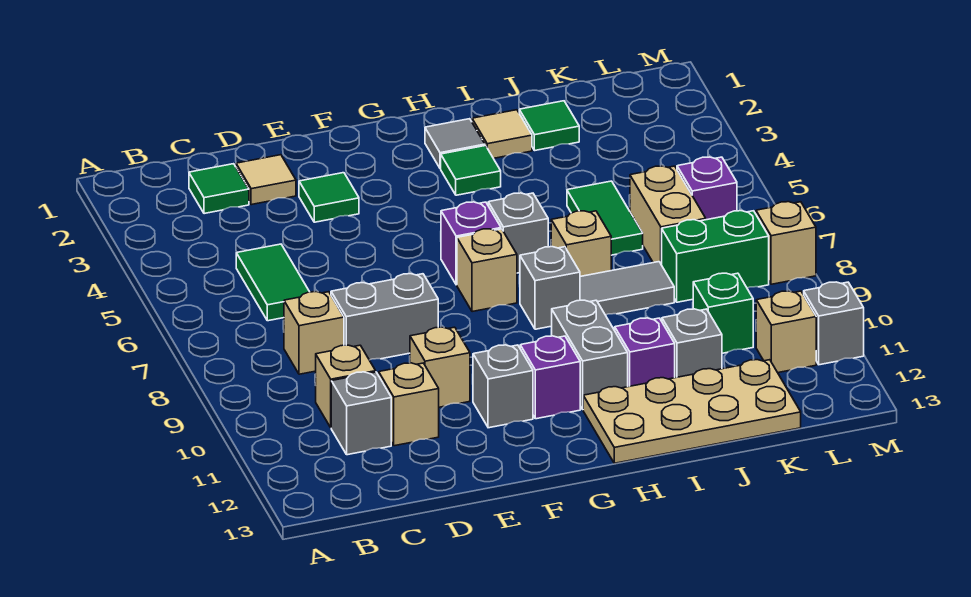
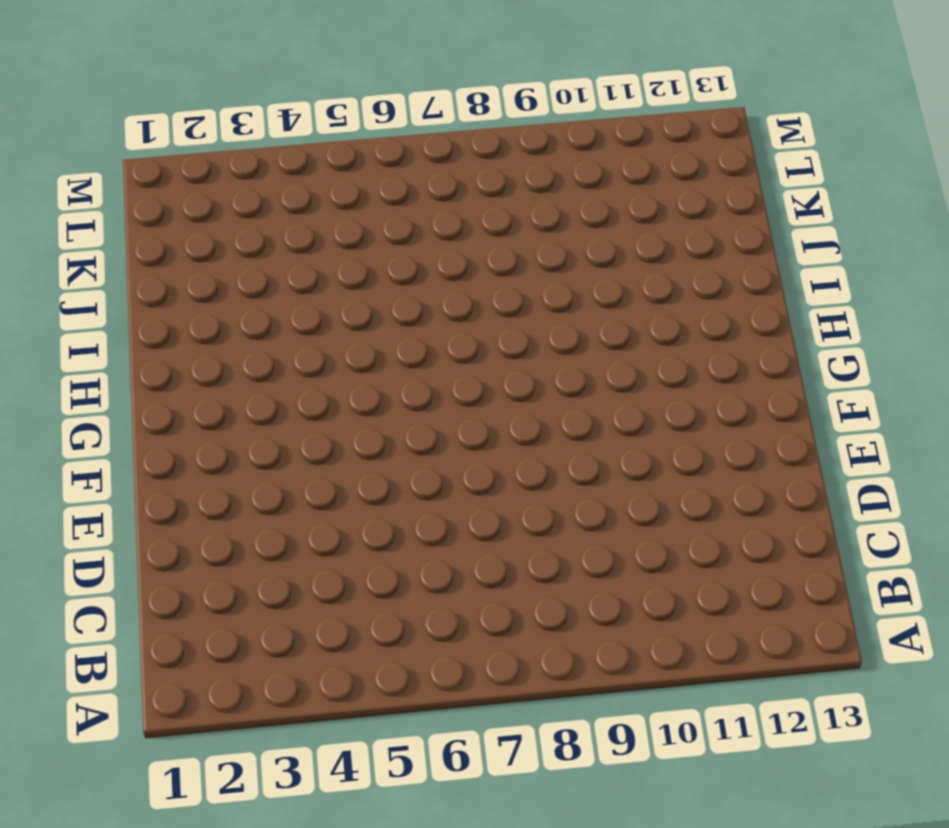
none -> green tile C2 level 1
none -> green tile C5:C6 level 1
none -> tan brick C8 level 1
none -> tan brick C10 level 1

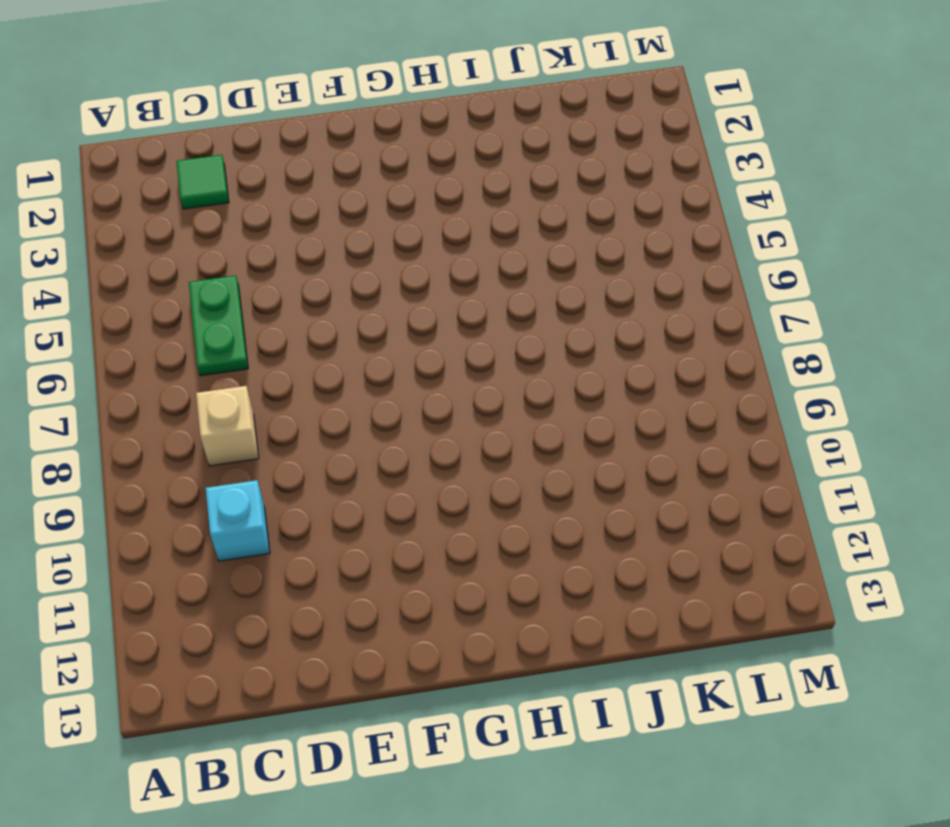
green plate C5:C6 level 1 -> green tile C5:C6 level 1
cyan brick C10 level 1 -> tan brick C10 level 1
none -> grey brick C11 level 1
none -> tan tile D2 level 1
none -> grey brick D8:E8 level 1
none -> tan brick D11 level 1

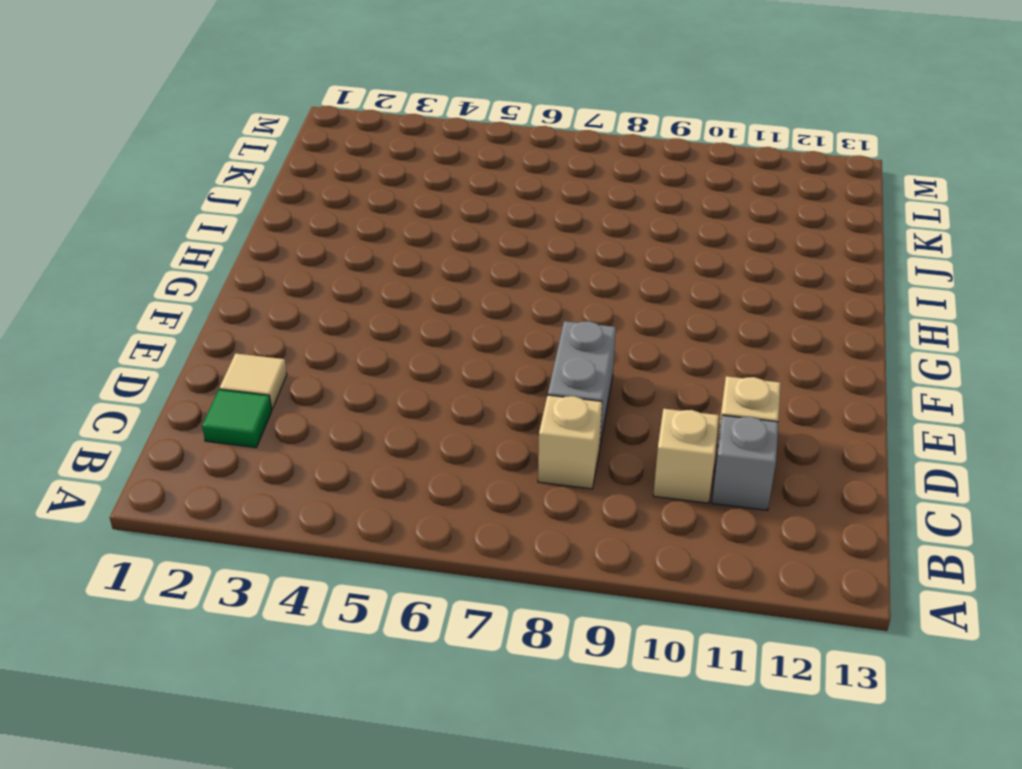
none -> green tile C5:C6 level 1
none -> green tile E3 level 1
none -> tan brick E10 level 1
none -> grey brick F11 level 1

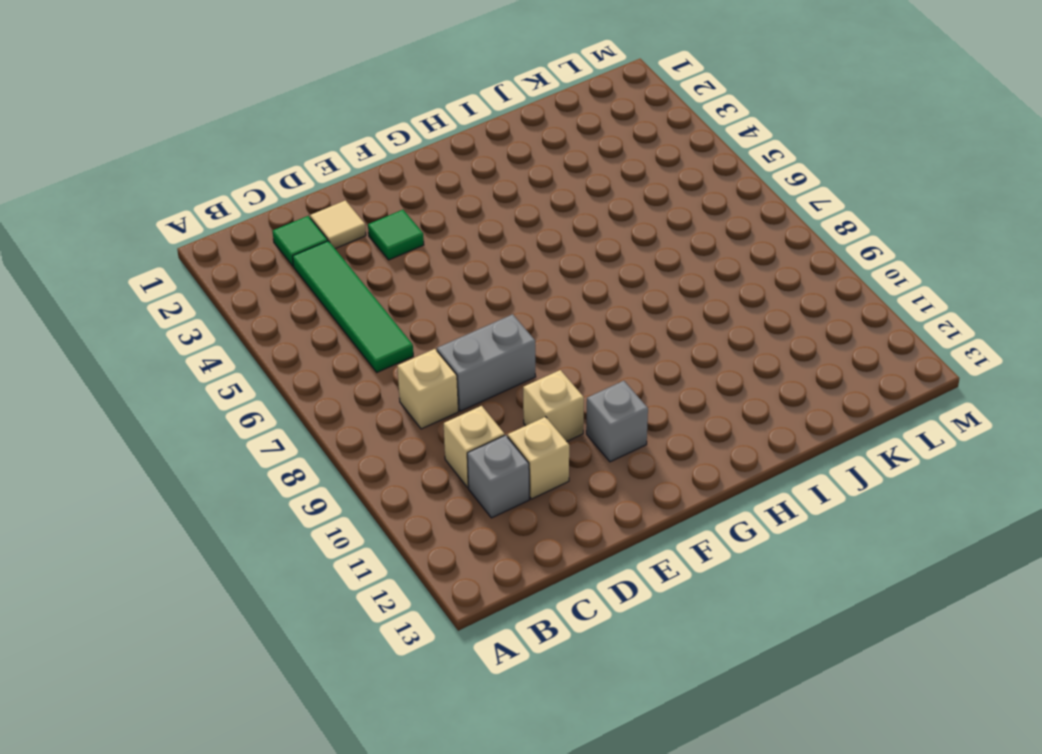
green tile C3:C6 level 1 -> green tile C5:C6 level 1
none -> purple brick G6 level 1
none -> tan brick G7 level 1
none -> purple brick G11 level 1
none -> grey tile H2 level 1

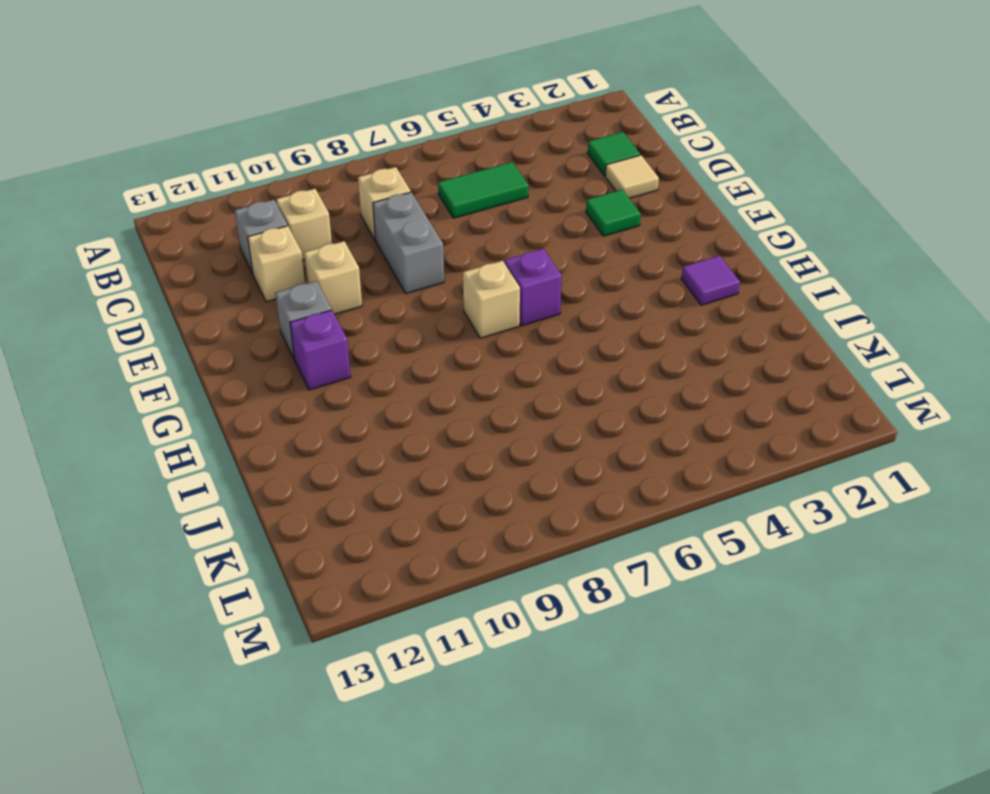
purple tile H2 level 1 -> grey tile H2 level 1
none -> green tile H3 level 1
none -> grey brick H6 level 1
none -> grey brick H8 level 1
none -> grey brick H10:H11 level 1

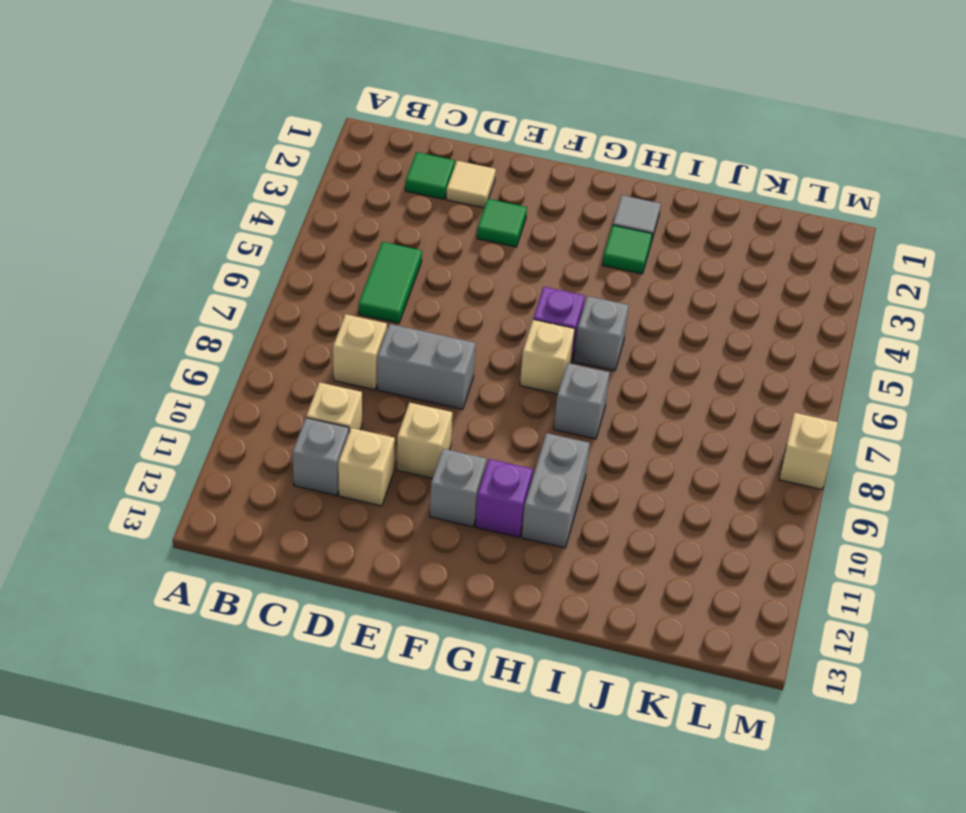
none -> tan plate H12:K13 level 1
none -> tan tile I2 level 1
none -> tan brick I7 level 1
none -> grey tile I8:J8 level 1

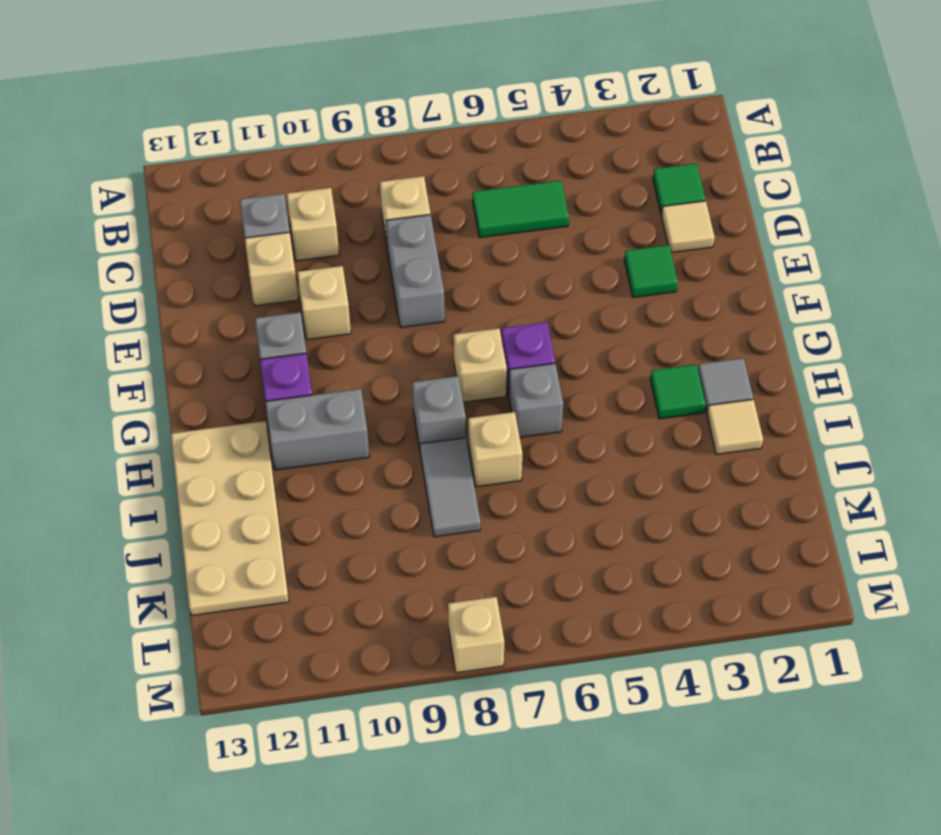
none -> purple brick I11 level 1
none -> green tile J2 level 1
none -> green tile J5:J6 level 1
none -> grey brick J11 level 1

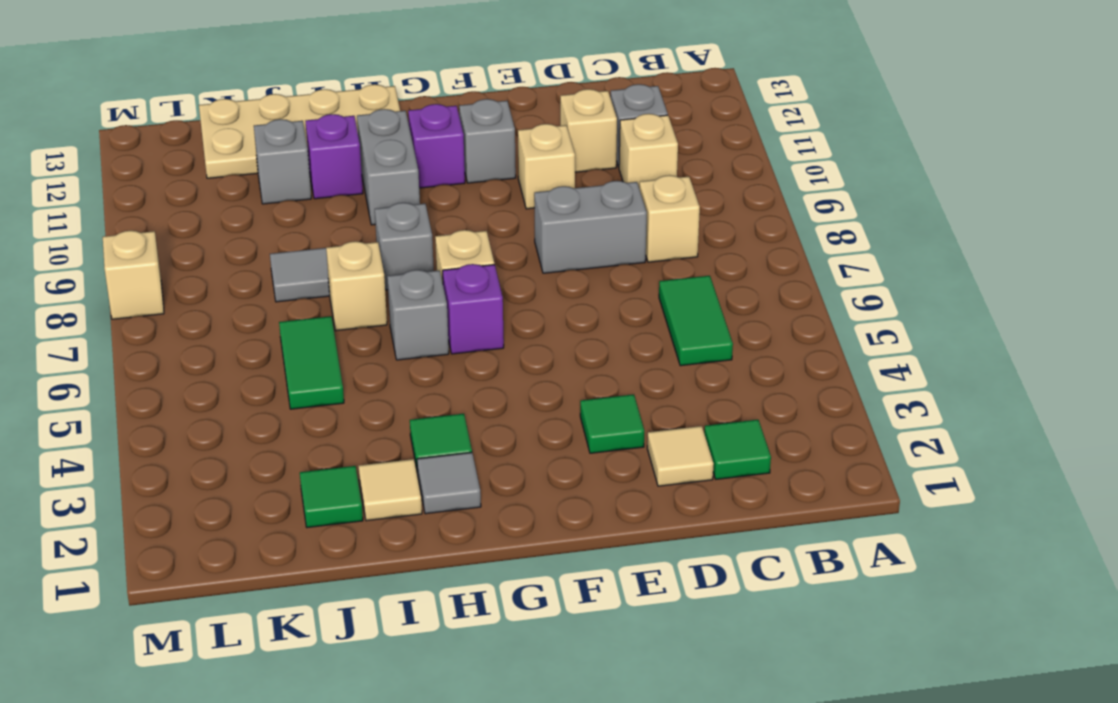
none -> tan brick K6:K7 level 1
none -> green brick K8:L8 level 1
none -> green brick K10 level 1
none -> purple brick L6 level 1

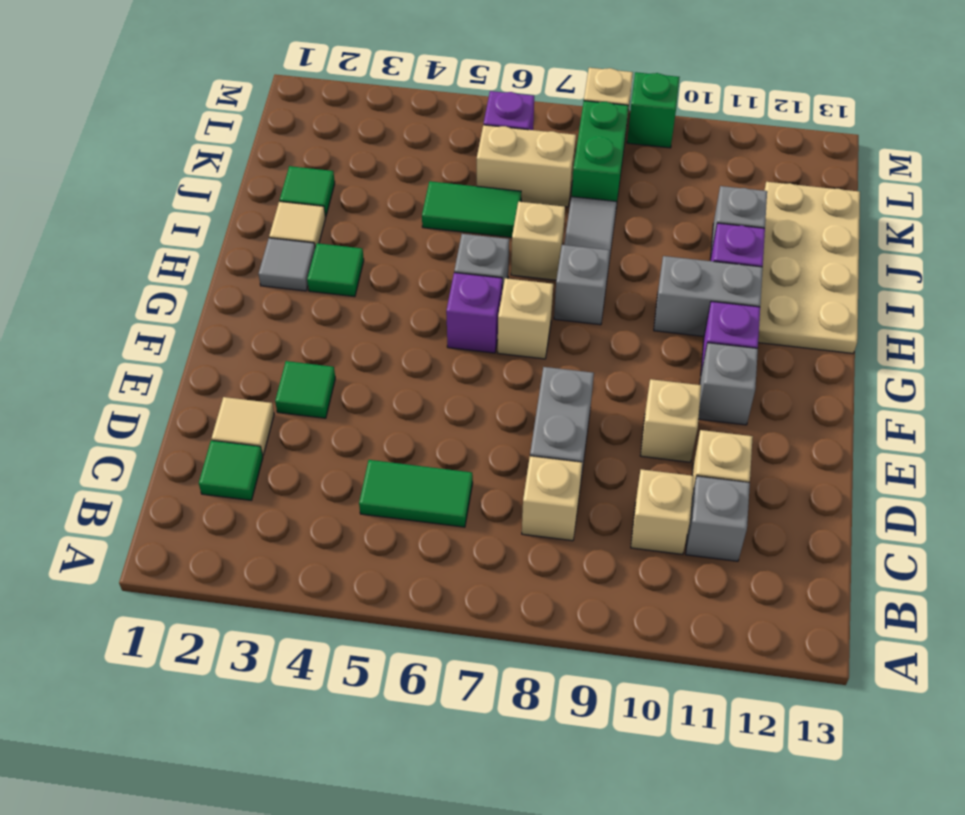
green brick M9 level 1 -> green brick K10 level 1
none -> tan brick L11 level 1
none -> grey brick M11 level 1

